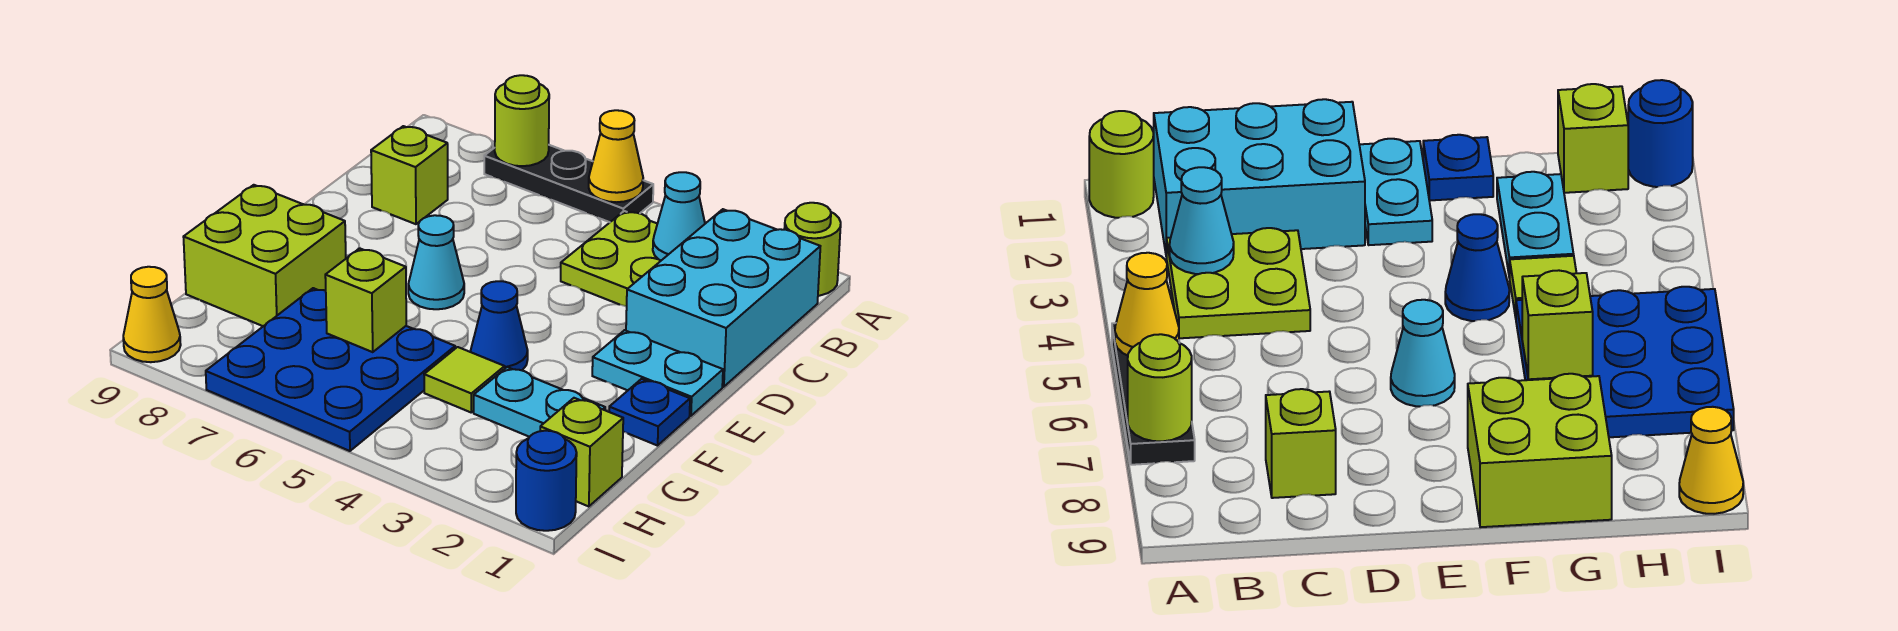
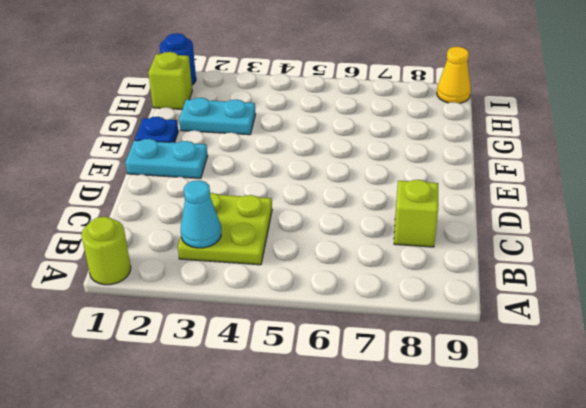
none -> black plate A5:A7 level 1
none -> cyan brick B1:D2 level 1
none -> cyan cone E6 level 1

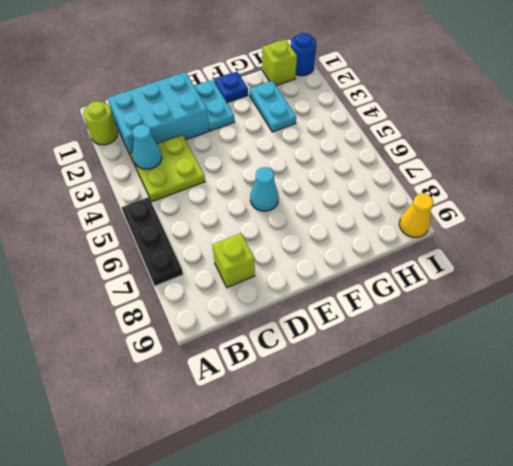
none -> blue cone F4 level 1
none -> lime brick F8:G9 level 1
none -> lime tile G4 level 1

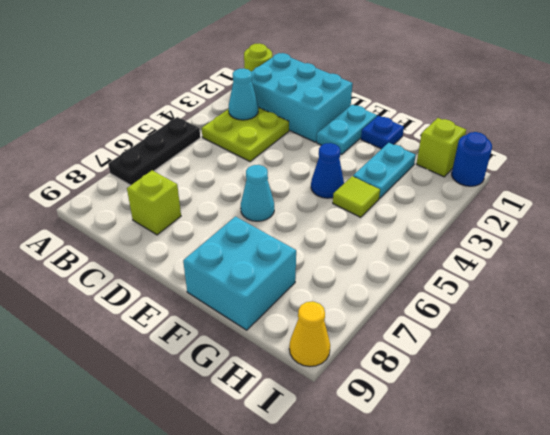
cyan brick F8:G9 level 1 -> lime brick F8:G9 level 1
none -> blue plate G5:I7 level 1
none -> yellow cone A5 level 2
none -> lime round brick A7 level 2

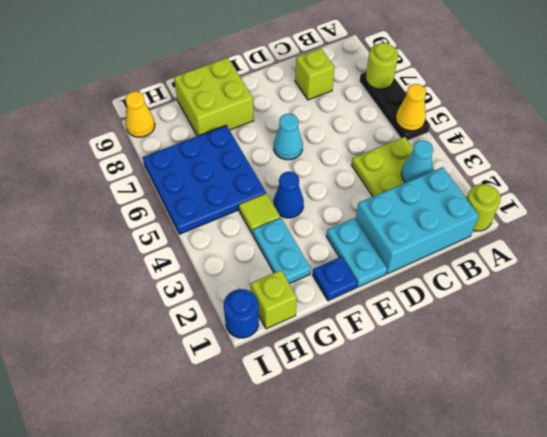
none -> lime brick G6 level 2

